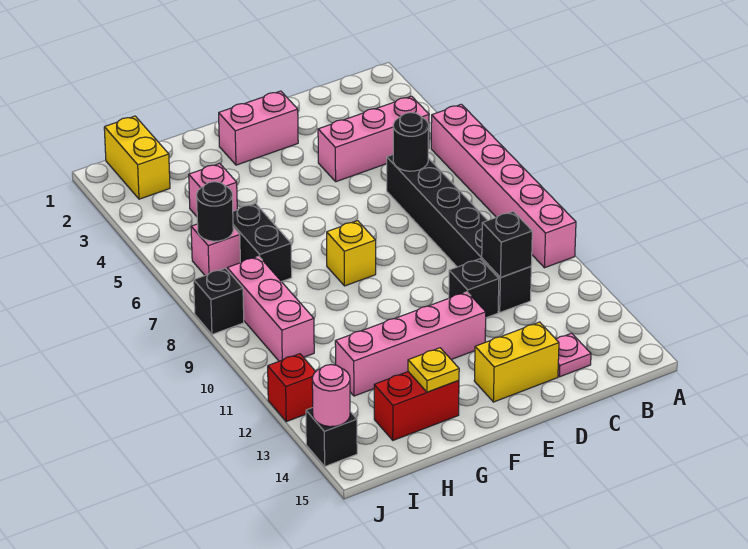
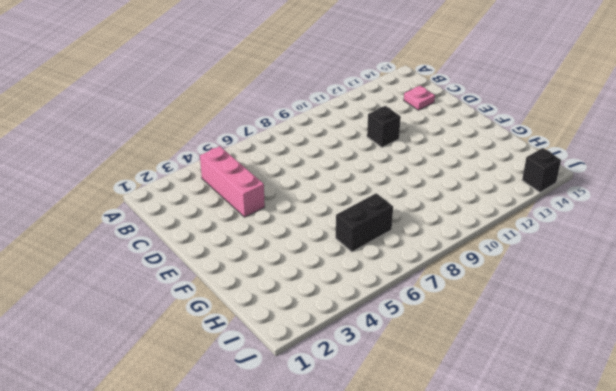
none -> pink brick A5:A10 level 1
none -> black brick C6:C11 level 1
none -> yellow brick D14:E14 level 1

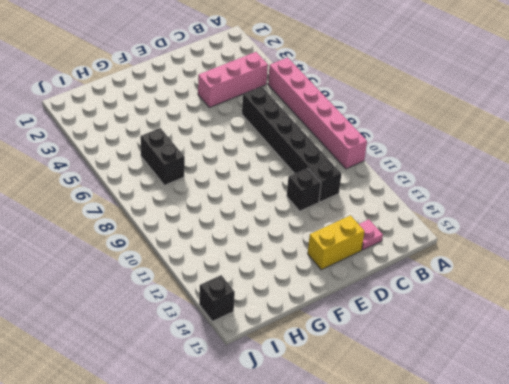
none -> pink brick E2:F2 level 1
none -> pink brick E12:H12 level 1
none -> yellow brick F8 level 1

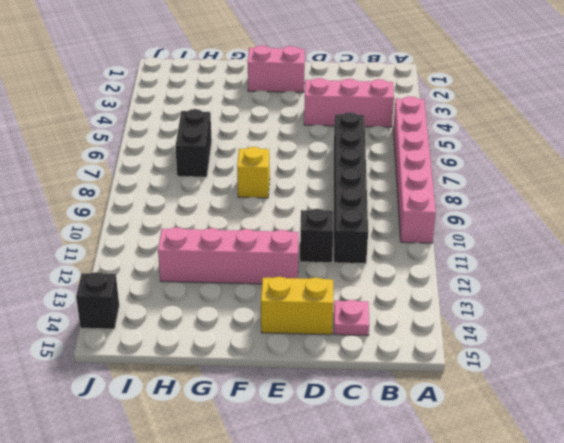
none -> red brick G14:H14 level 1
none -> pink brick H4 level 1
none -> yellow brick I1:I2 level 1

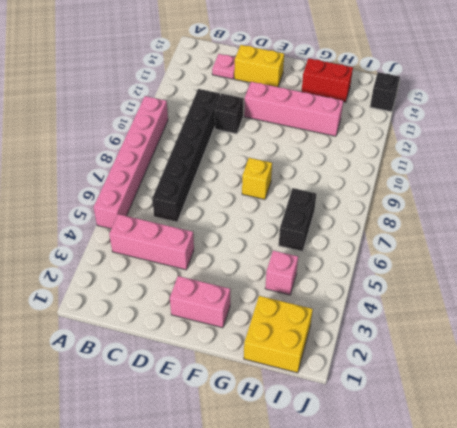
yellow brick H1:I2 level 1 -> yellow brick I1:I2 level 1
none -> pink brick I6 level 1
none -> pink brick I8:I10 level 1
none -> black brick J8 level 1

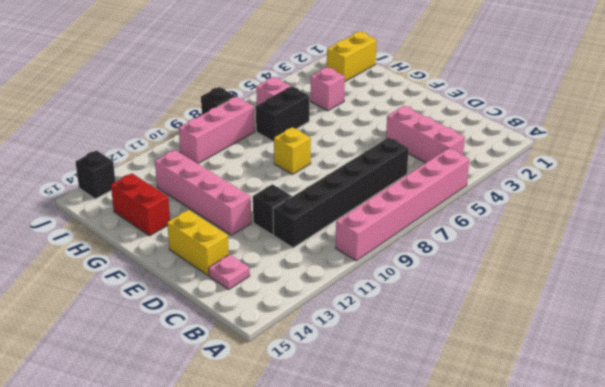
none -> pink brick E2:F2 level 1
none -> red brick J12 level 1
none -> black round brick C6 level 2

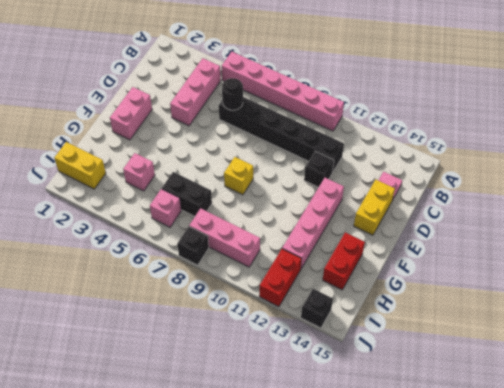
red brick I12:J12 level 1 -> red brick J12 level 1
none -> black brick C11 level 2
none -> yellow plate G14 level 2
none -> black round brick I6 level 2

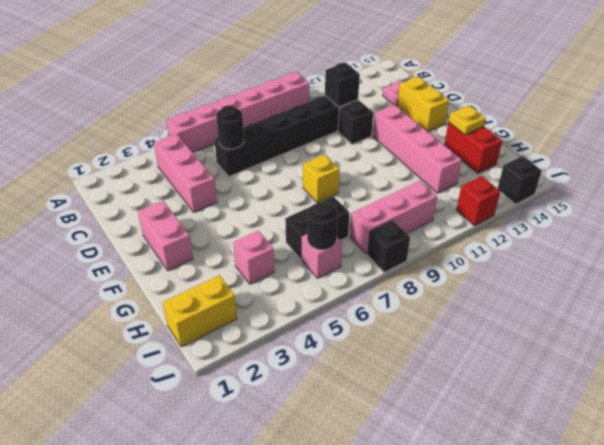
none -> pink round brick J14 level 2

